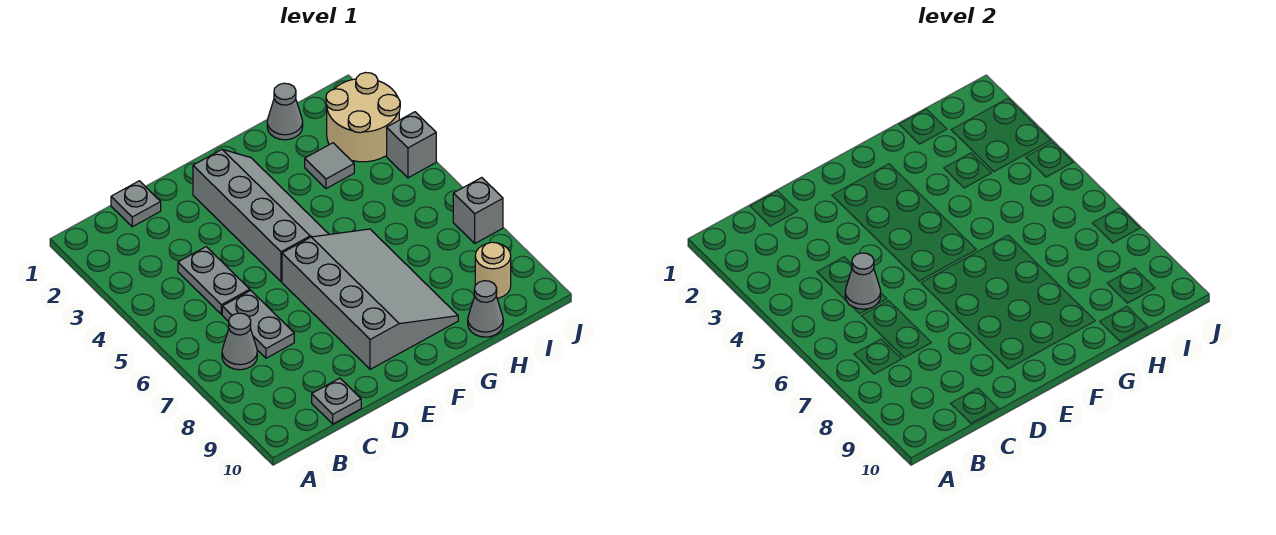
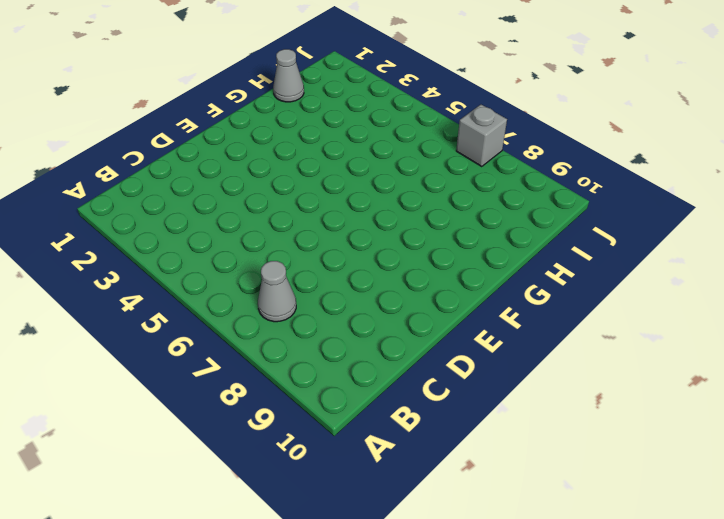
none -> grey plate C1 level 1
none -> grey plate C4:C5 level 1
none -> grey plate C6:C7 level 1

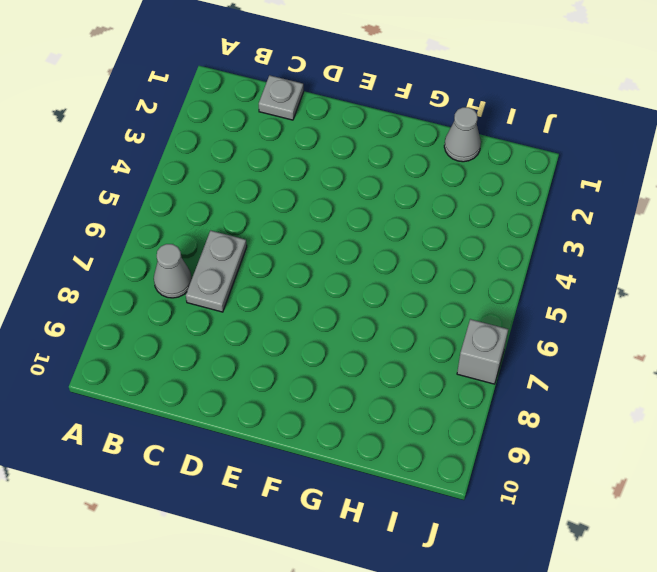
none -> grey plate C4:C5 level 1
none -> grey plate C10 level 1
none -> grey slope E2:F5 level 1 top E

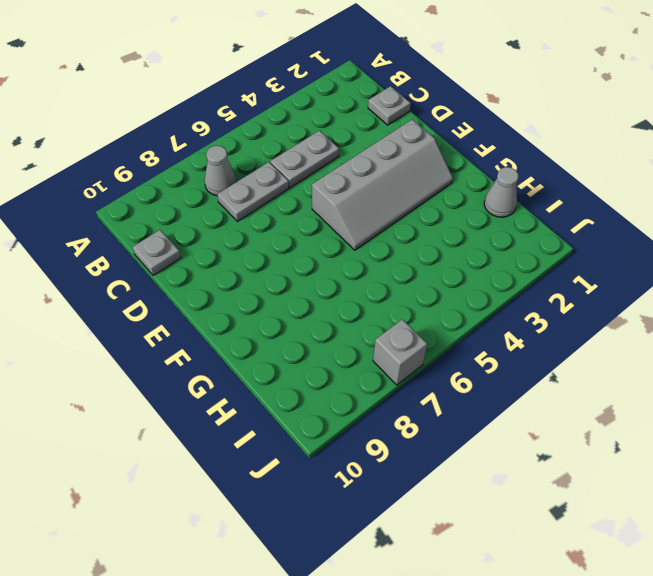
none -> grey slope E6:G9 level 1 top E
none -> grey tile H3 level 1
none -> grey cone H10 level 1

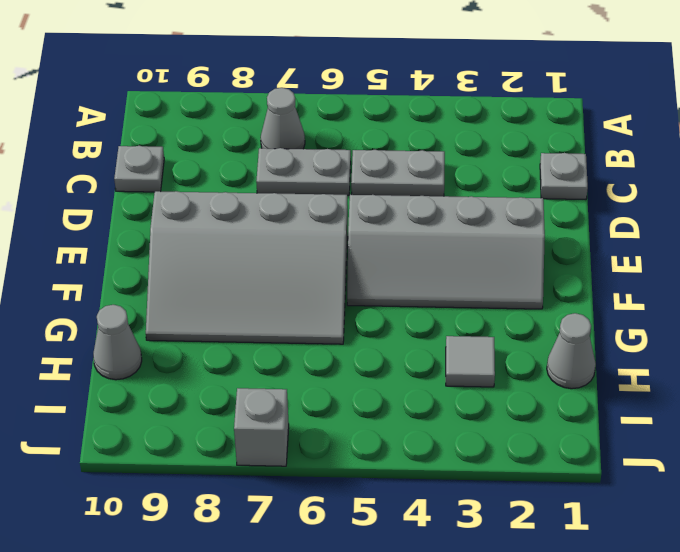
none -> tan round brick I2:J3 level 1
none -> tan round brick I9 level 1
none -> grey brick J4 level 1

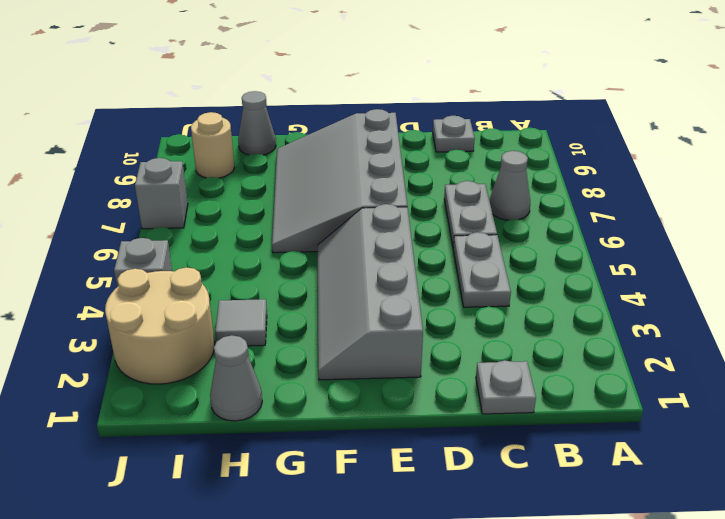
none -> grey cone C5 level 2

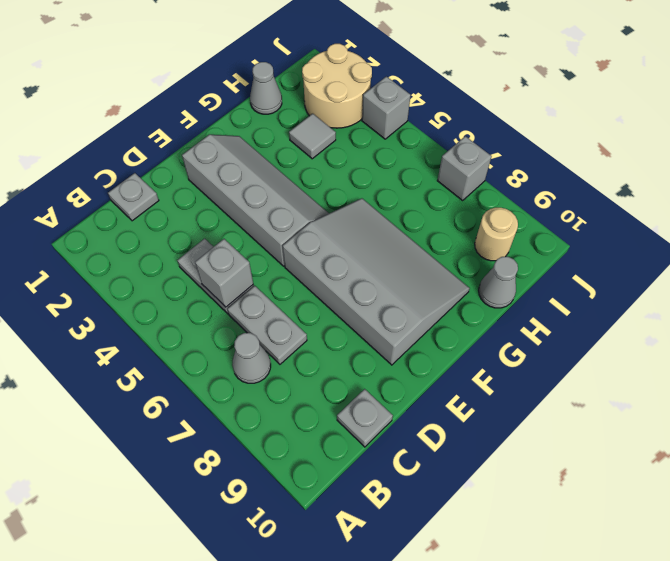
grey brick C5 level 2 -> grey cone C5 level 2

